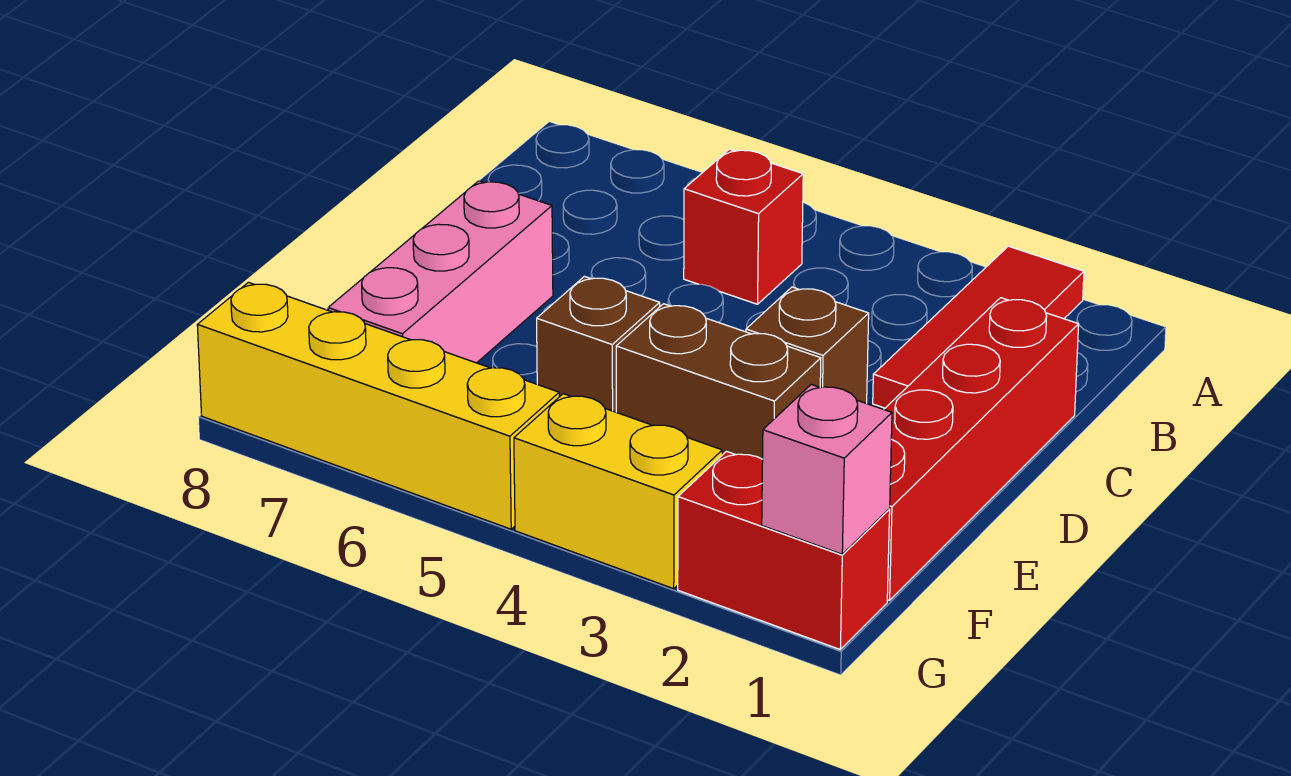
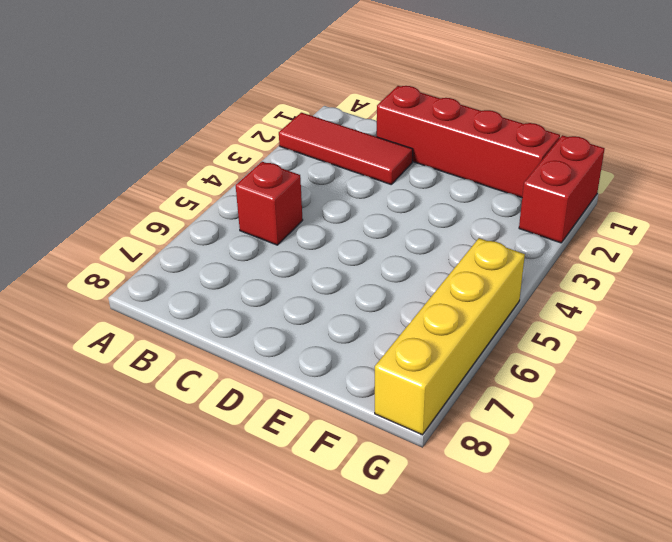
none -> brown brick D3 level 1
none -> pink brick D7:F7 level 1

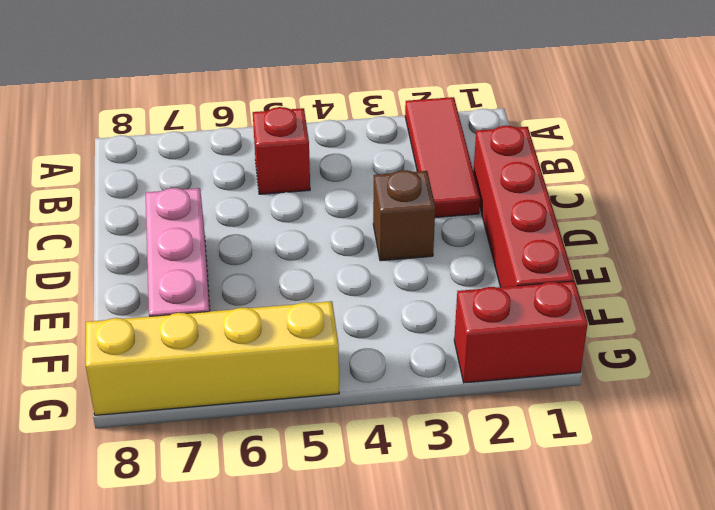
none -> brown brick E3:E4 level 1
none -> brown brick E5 level 1

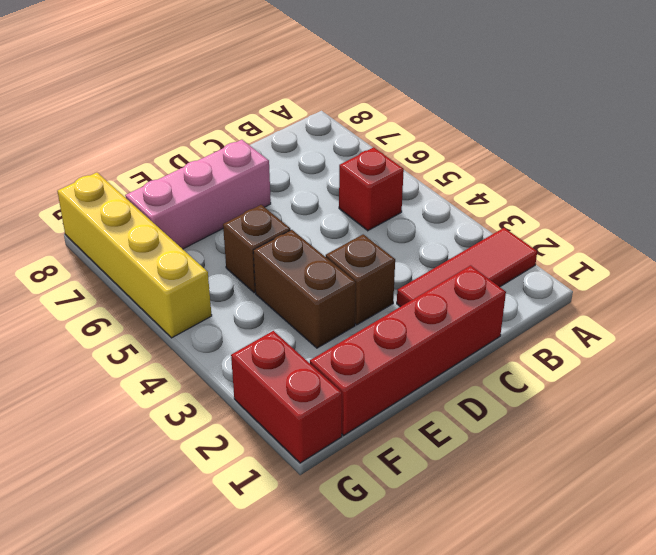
none -> yellow brick G3:G4 level 1
none -> pink brick G1 level 2

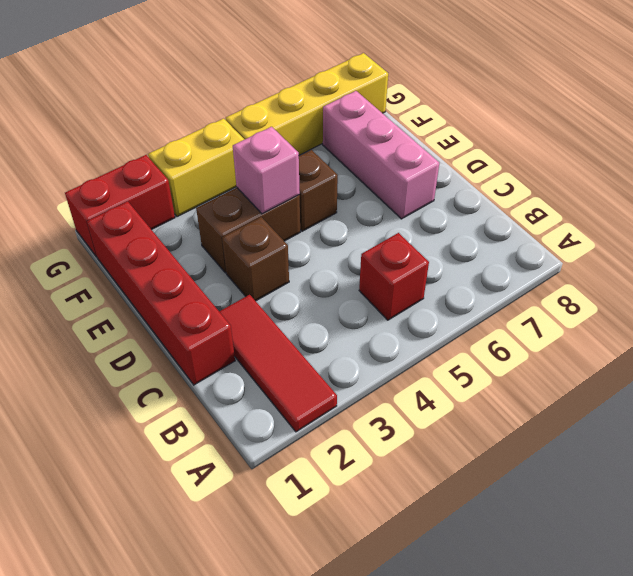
pink brick E4 level 2 -> pink brick G1 level 2

